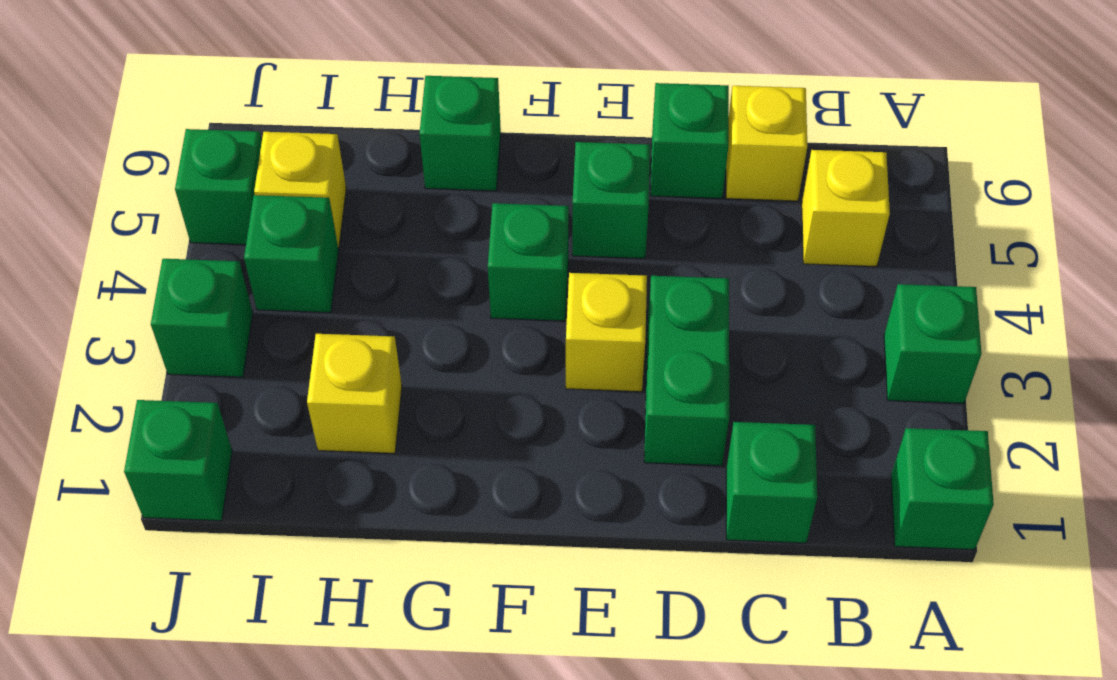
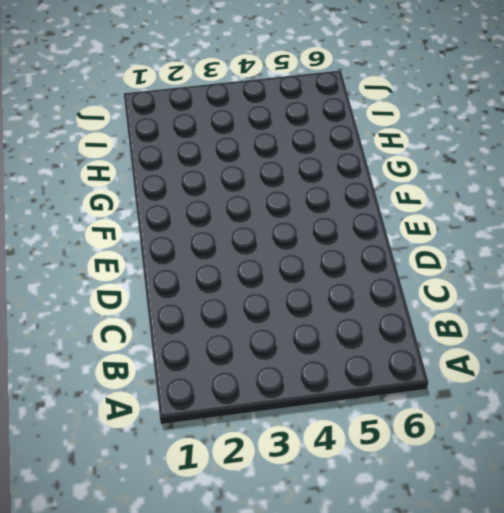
none -> green brick A1 level 1
none -> green brick A3 level 1
none -> yellow brick B5 level 1

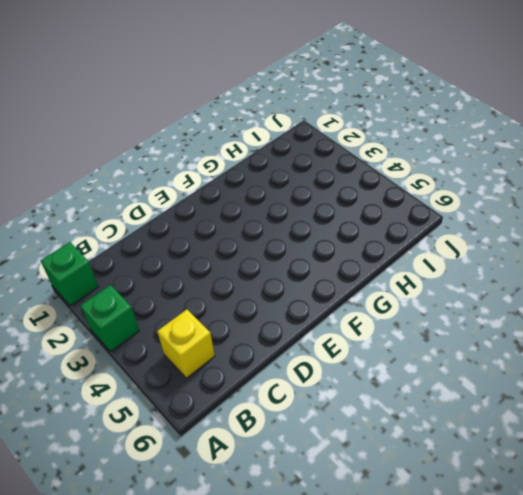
none -> green brick C1 level 1
none -> yellow brick C6 level 1
none -> green brick D2:D3 level 1

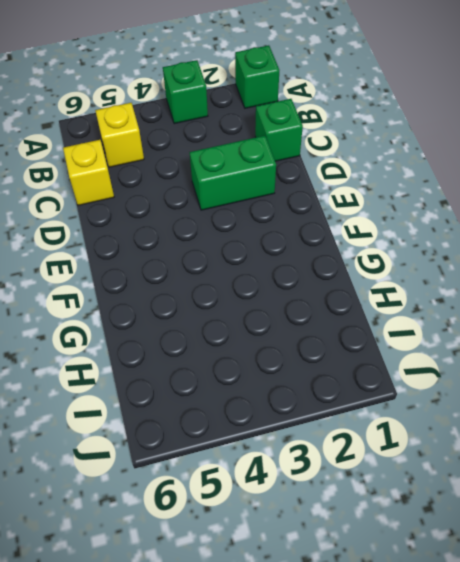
none -> green brick D6 level 1
none -> yellow brick E3 level 1
none -> green brick E5 level 1

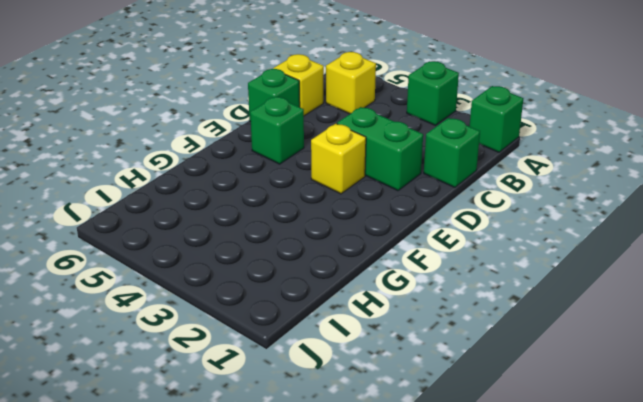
none -> green brick F4 level 1
none -> green brick G6 level 1
none -> yellow brick H2 level 1

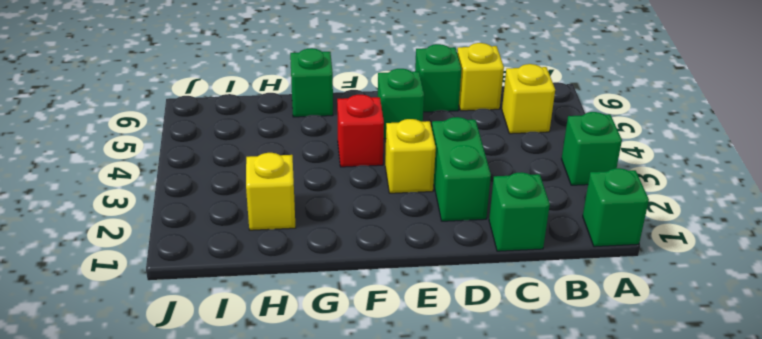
red brick F4 level 1 -> green brick F4 level 1
none -> green brick I4 level 1
none -> yellow brick I5 level 1
none -> green brick J1 level 1

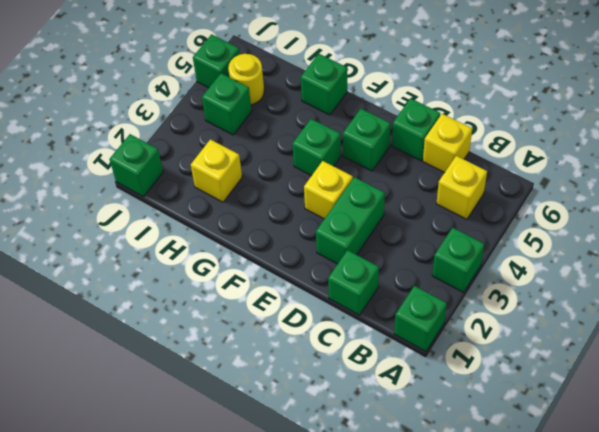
yellow round brick I5 level 1 -> yellow brick I5 level 1
none -> green brick J3 level 1

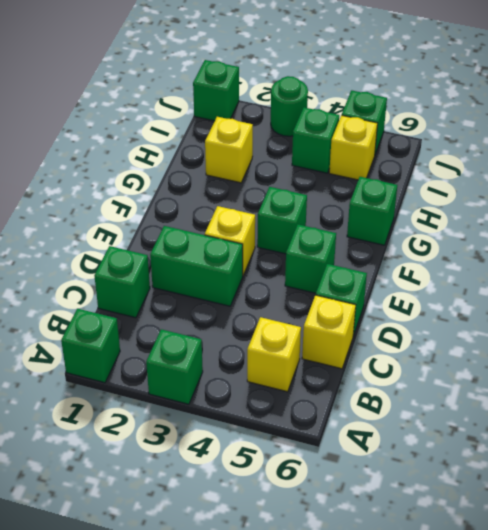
green round brick J3 level 1 -> green brick J3 level 1

